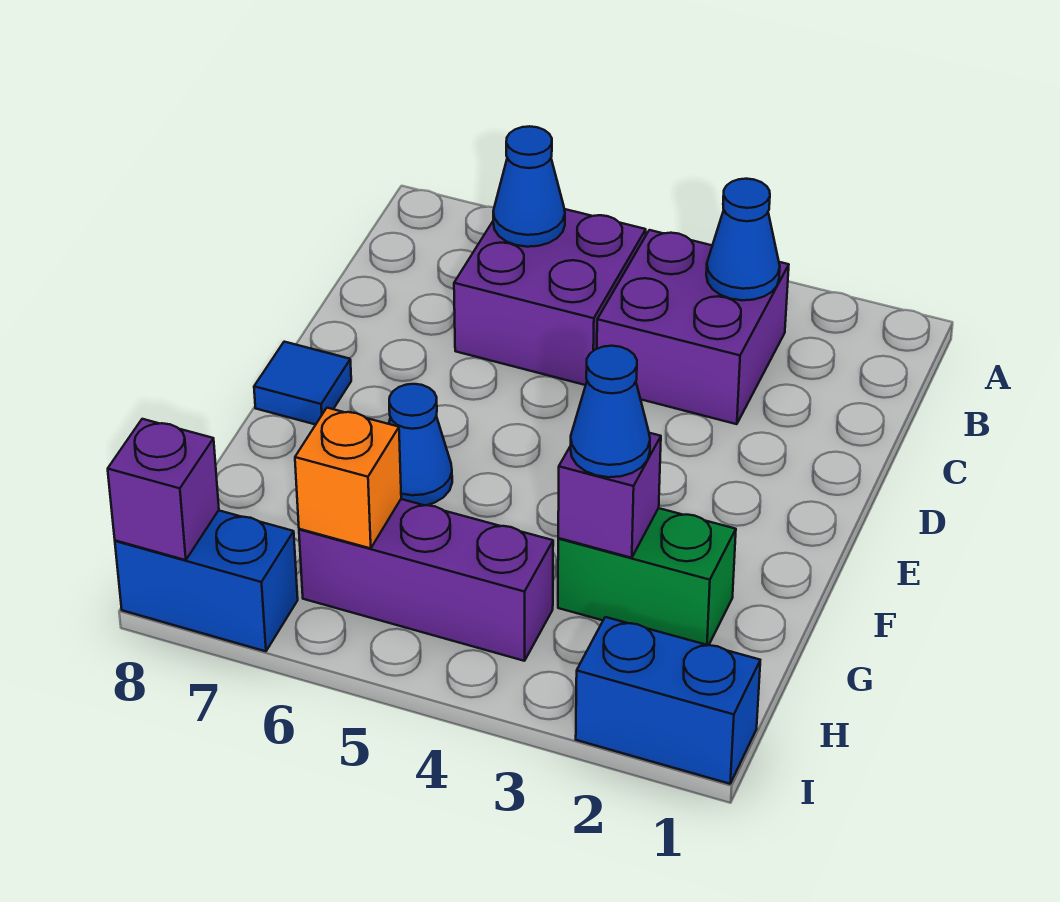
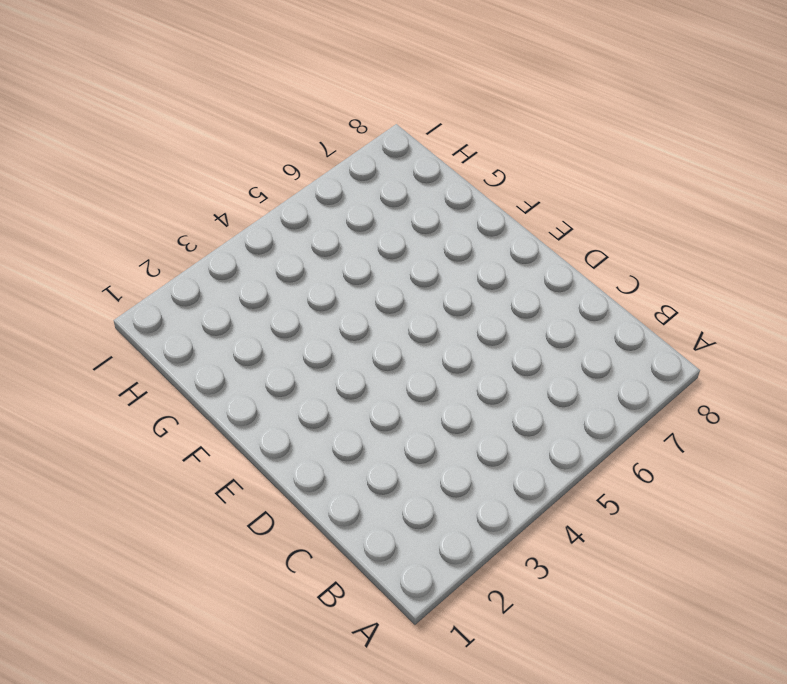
none -> purple brick B3:C4 level 1
none -> purple brick B5:C6 level 1
none -> blue tile E8 level 1

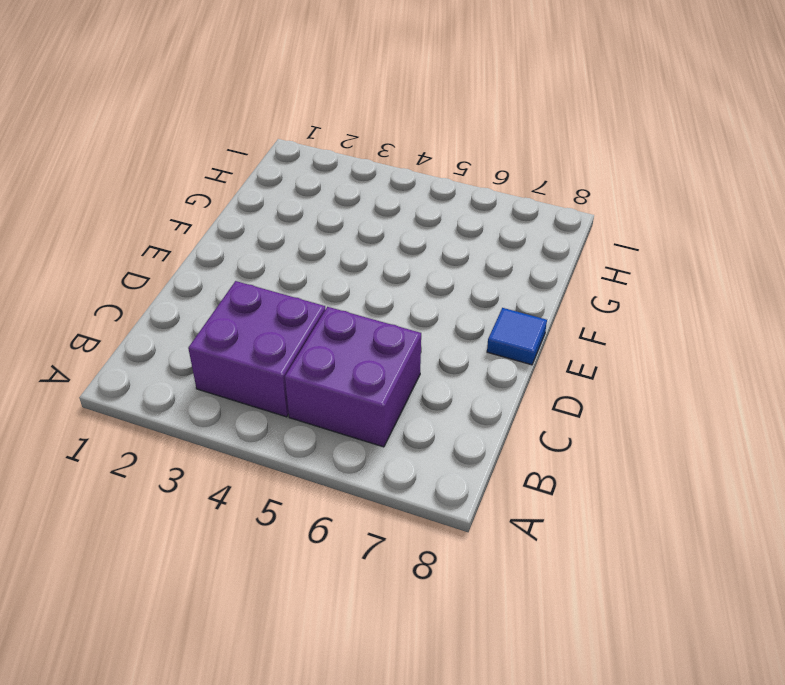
none -> blue cone F6 level 1
none -> green brick G2:G3 level 1
none -> purple brick H4:H6 level 1

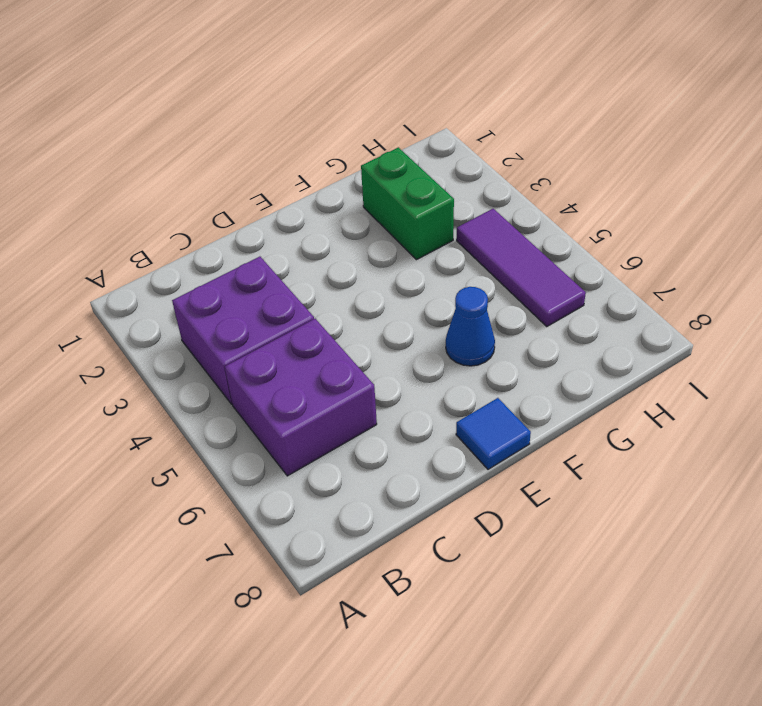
purple tile H4:H6 level 1 -> purple brick H4:H6 level 1
none -> blue brick I1:I2 level 1
none -> blue brick I7:I8 level 1
none -> blue cone B3 level 2

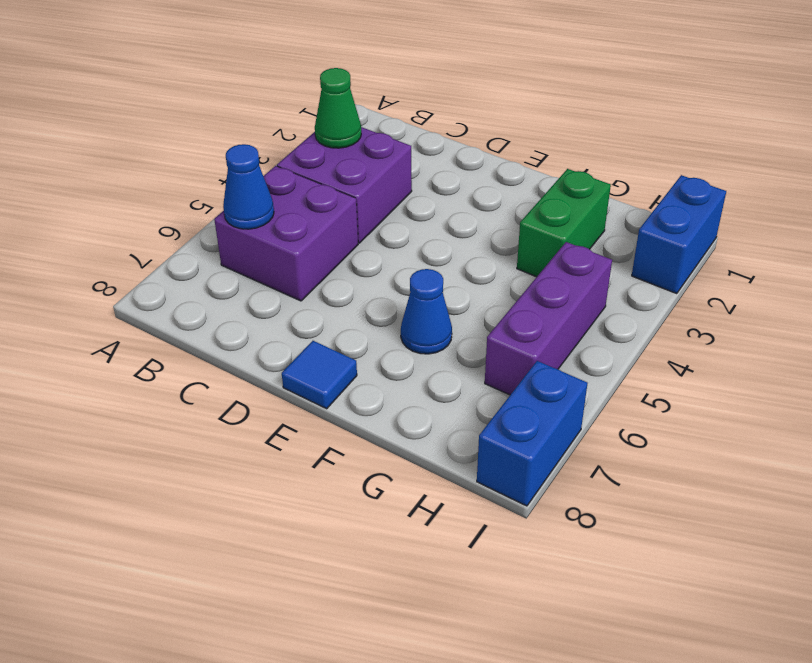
green cone B3 level 2 -> blue cone B3 level 2
none -> purple brick G3 level 2
none -> orange brick H6 level 2
none -> purple brick I8 level 2

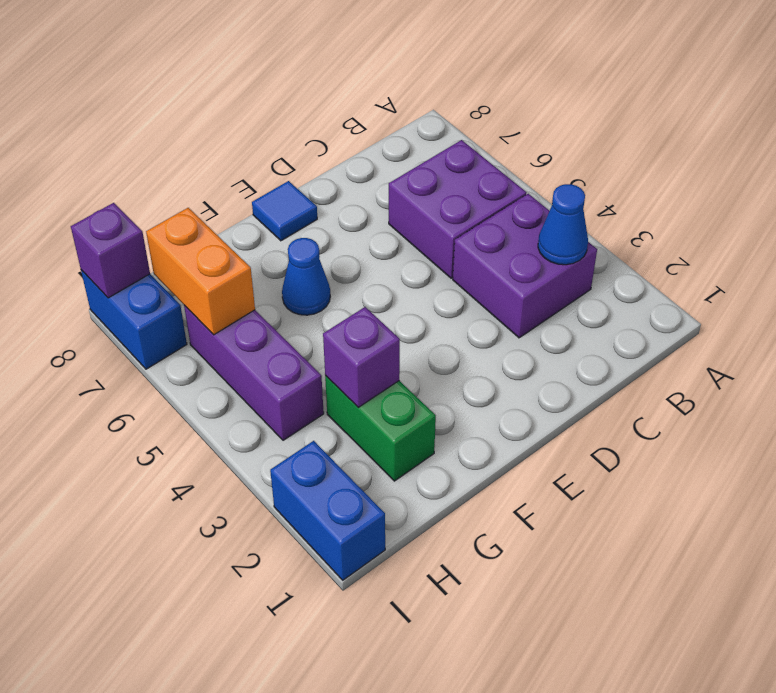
orange brick H6:H7 level 2 -> orange brick H6 level 2
none -> blue cone B6 level 2
none -> blue cone G3 level 3

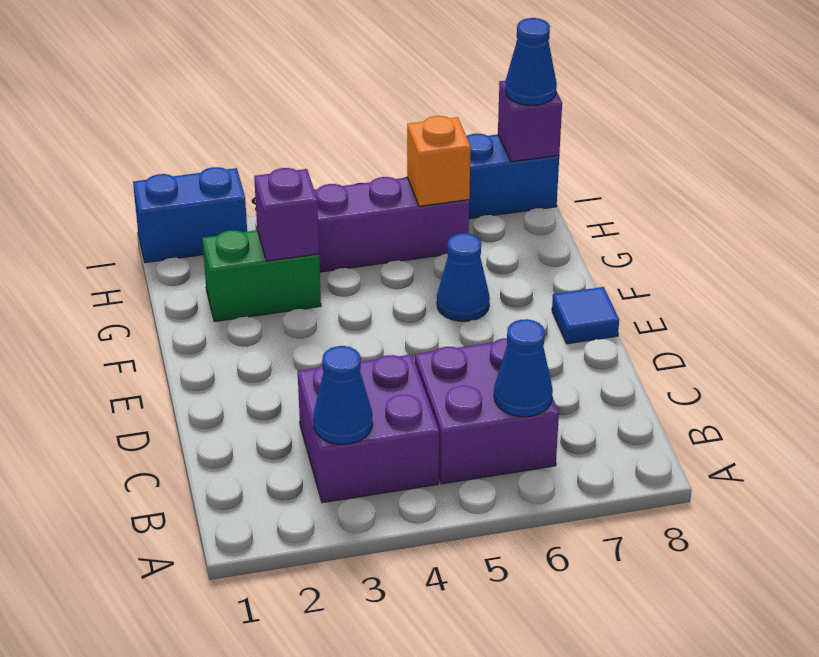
blue cone I8 level 3 -> blue cone G3 level 3

